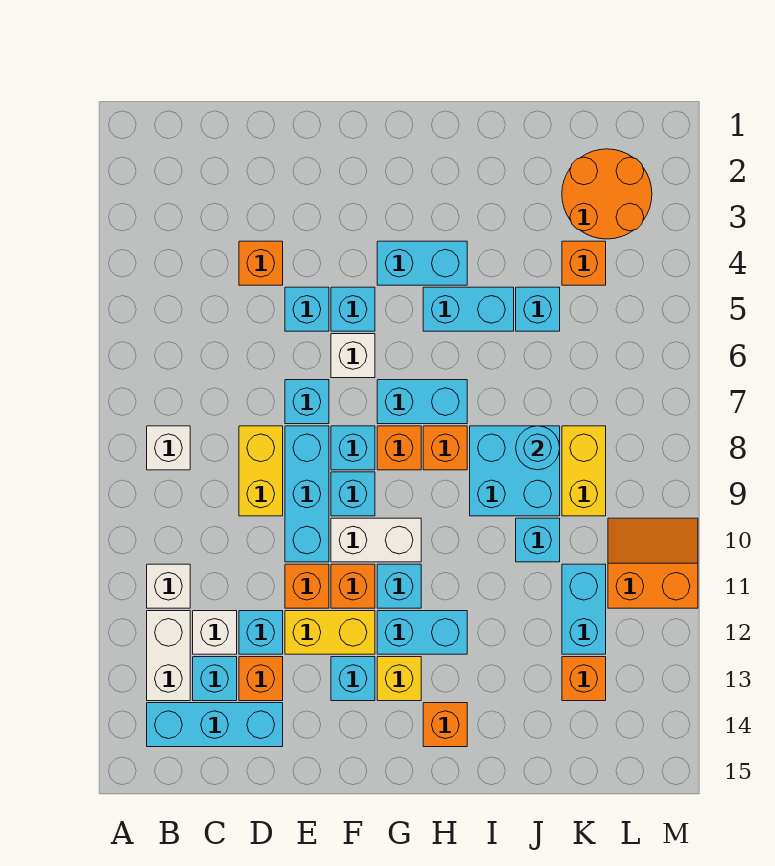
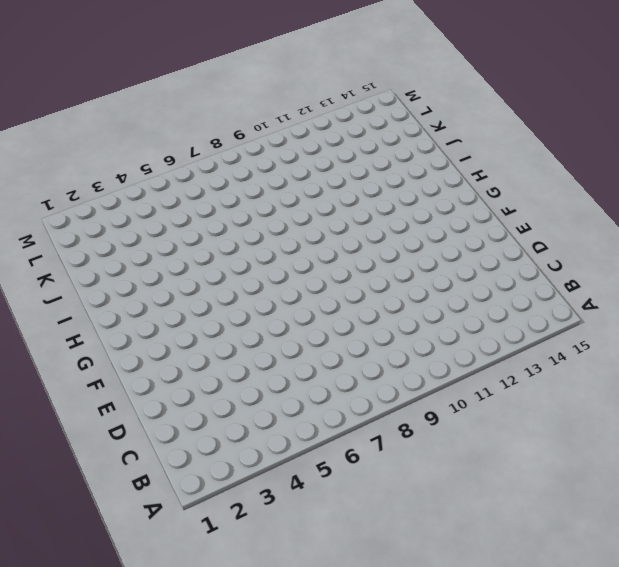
none -> white brick B8 level 1
none -> white brick B11 level 1
none -> white brick B12:B13 level 1
none -> cyan brick B14:D14 level 1

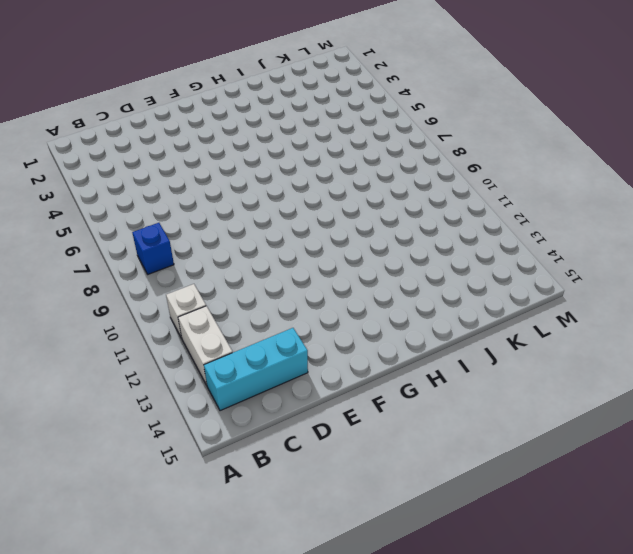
blue brick B8 level 1 -> white brick B8 level 1
none -> white brick C12 level 1
none -> cyan brick C13 level 1
none -> orange brick D4 level 1
none -> yellow brick D8:D9 level 1

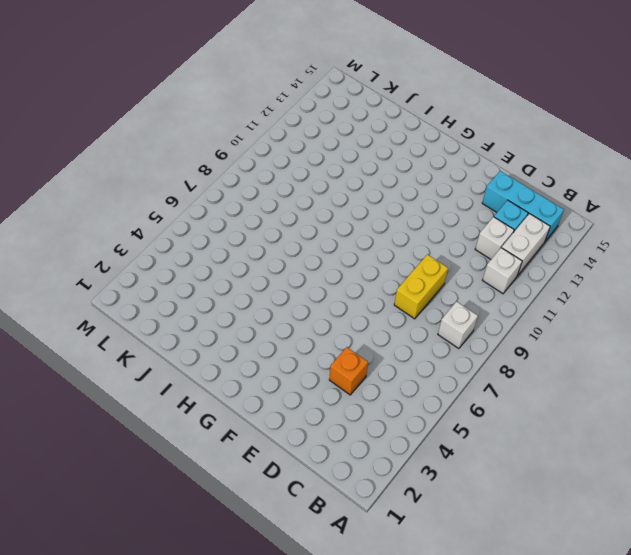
none -> cyan brick D12 level 1
none -> orange brick D13 level 1
none -> cyan brick E5 level 1
none -> cyan brick E7 level 1

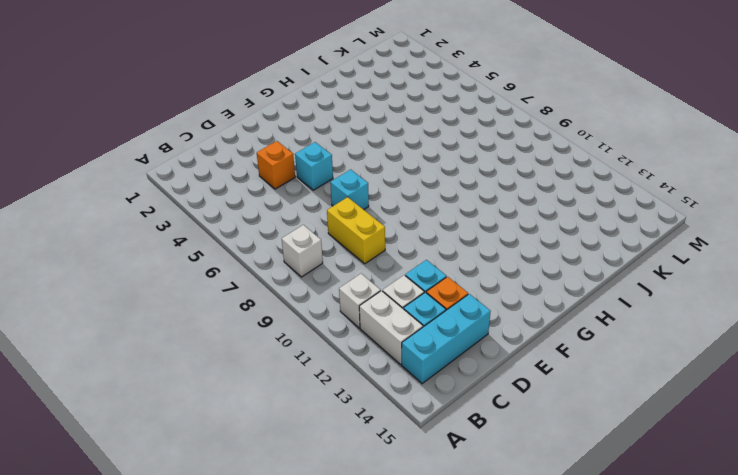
none -> cyan brick E8:E10 level 1
none -> orange brick E11 level 1
none -> yellow brick E12:F12 level 1
none -> cyan brick F5 level 1

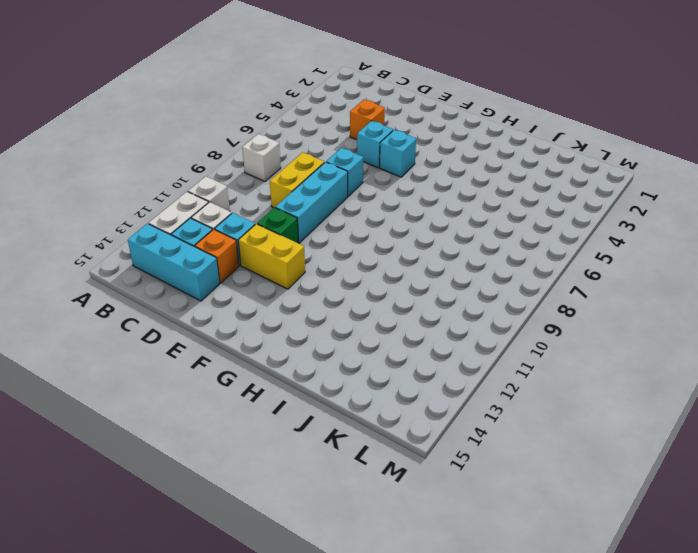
green brick E11 level 1 -> orange brick E11 level 1
none -> white brick F6 level 1
none -> cyan brick F8 level 1
none -> cyan brick F9 level 1
none -> white brick F10:G10 level 1

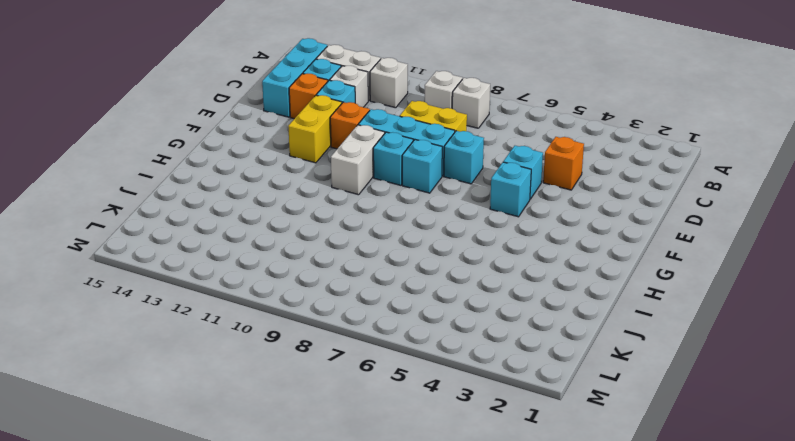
white brick B9 level 1 -> white brick F6 level 1
none -> orange brick F11 level 1
none -> cyan brick F13 level 1
none -> cyan brick G4:H4 level 1
none -> cyan brick G7:H7 level 1

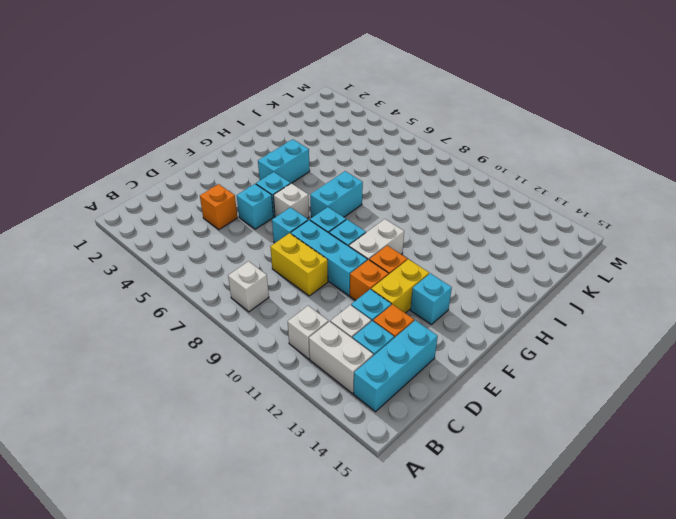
none -> orange brick G8 level 1
none -> cyan brick G11 level 1
none -> cyan brick G12:H12 level 1
none -> yellow brick G13 level 1

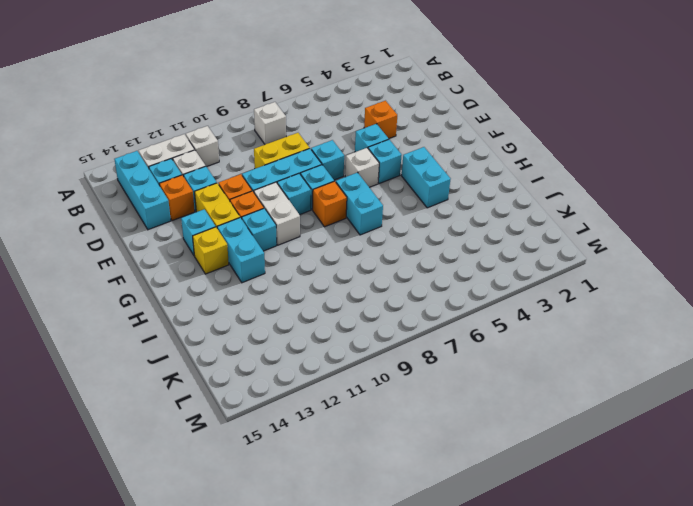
none -> cyan brick H5:I5 level 1
none -> orange brick H8 level 1
none -> orange brick H14 level 1
none -> cyan brick I8:J9 level 1

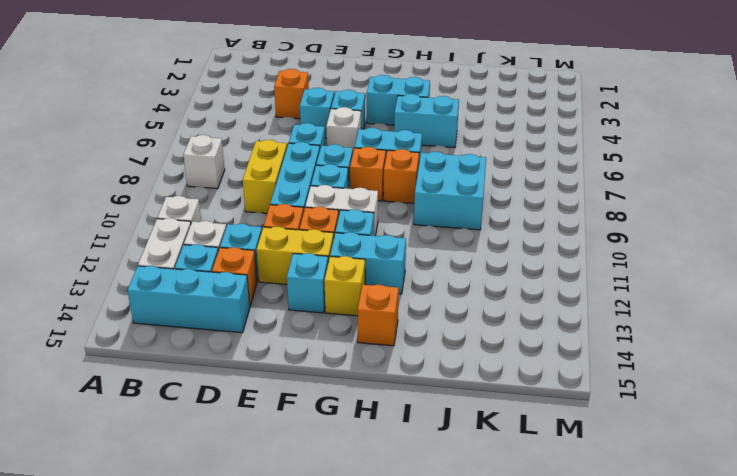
none -> cyan brick J5 level 1
none -> cyan brick J10 level 1
none -> orange round brick K2:L3 level 1
none -> orange brick K4 level 1

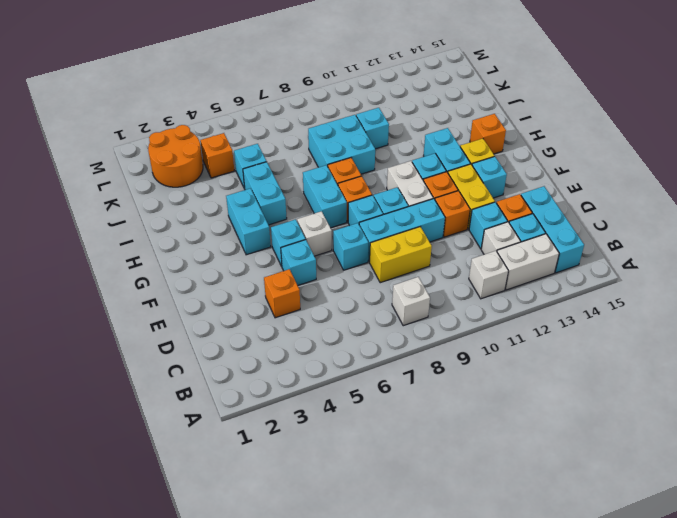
none -> yellow brick K8:K9 level 1
none -> cyan brick K11:K12 level 1
none -> orange brick K13 level 1
none -> orange slope L10:M11 level 1 top 11

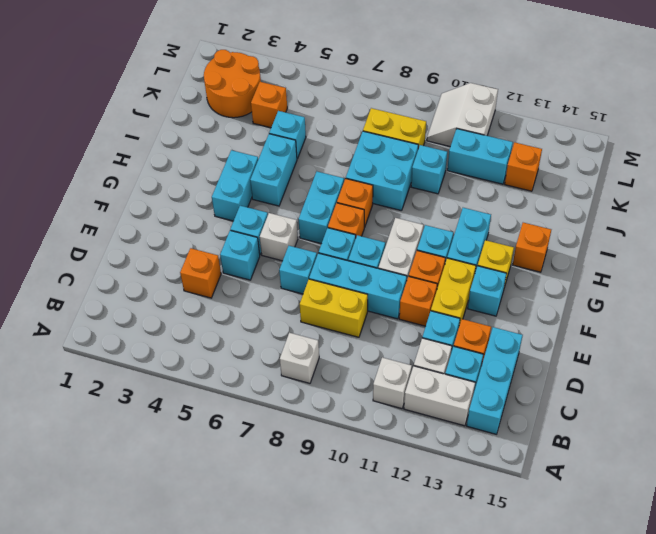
white slope L10:M11 level 1 top 11 -> orange slope L10:M11 level 1 top 11
none -> cyan round brick J8 level 2

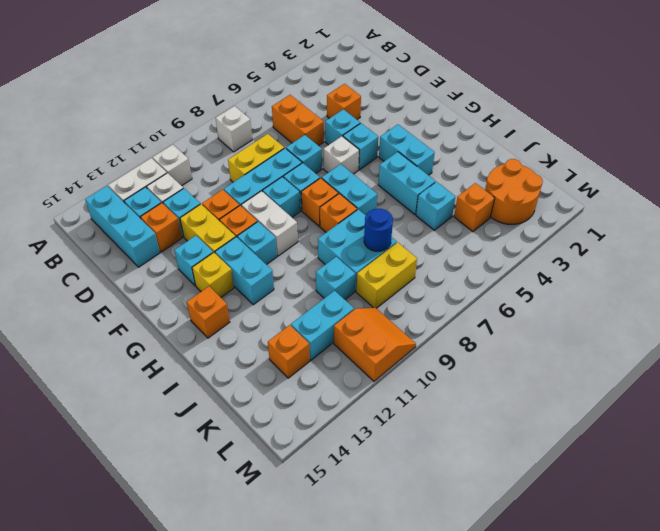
orange brick C6:D6 level 1 -> none
blue round brick J8 level 2 -> cyan round brick J8 level 2

